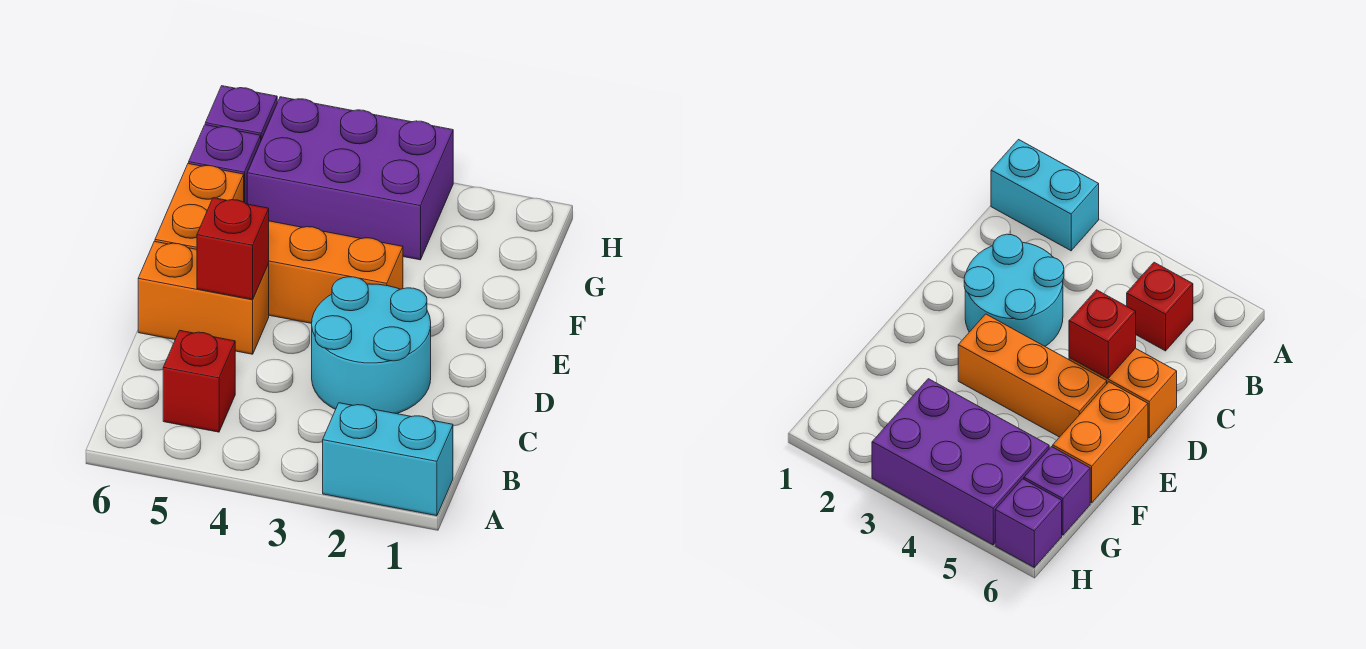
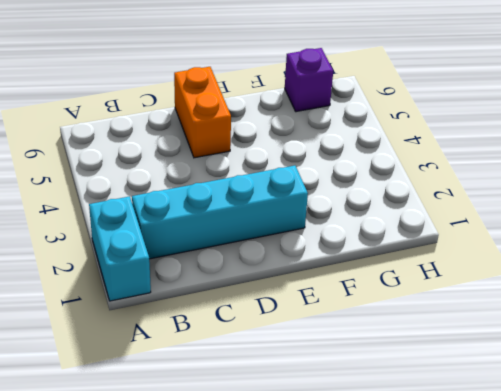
cyan brick B2:E2 level 1 -> cyan round brick C2:D3 level 1
none -> red brick B5 level 1
none -> orange brick E3:E5 level 1

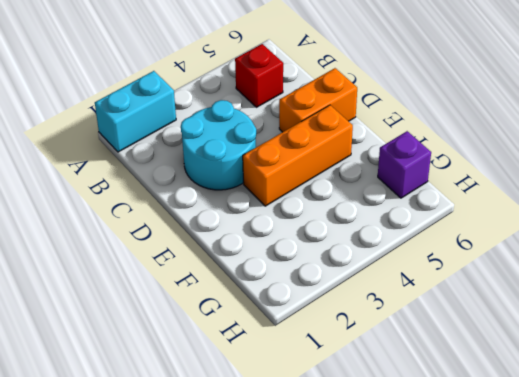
none -> orange brick E6:F6 level 1
none -> purple brick G3:H5 level 1

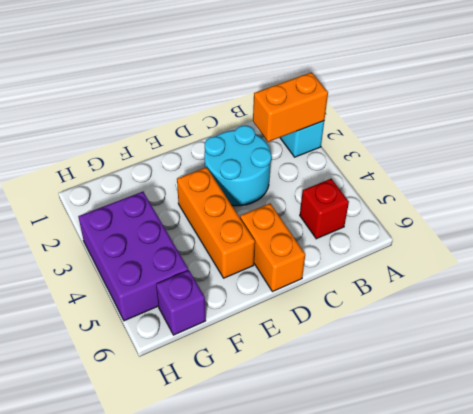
orange brick A2:B2 level 2 -> orange brick E6:F6 level 1
none -> purple brick H6 level 1
none -> red brick D5 level 2

